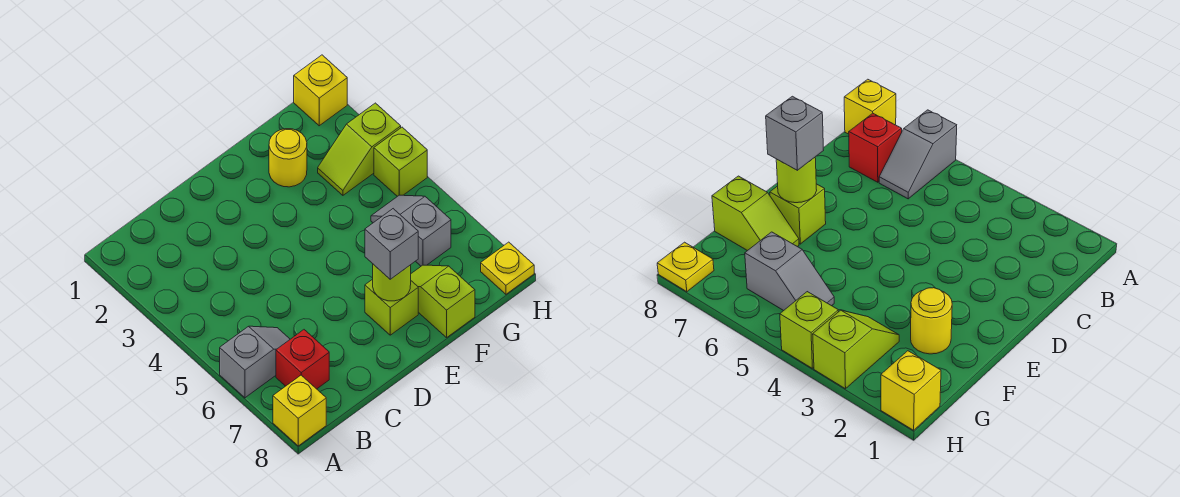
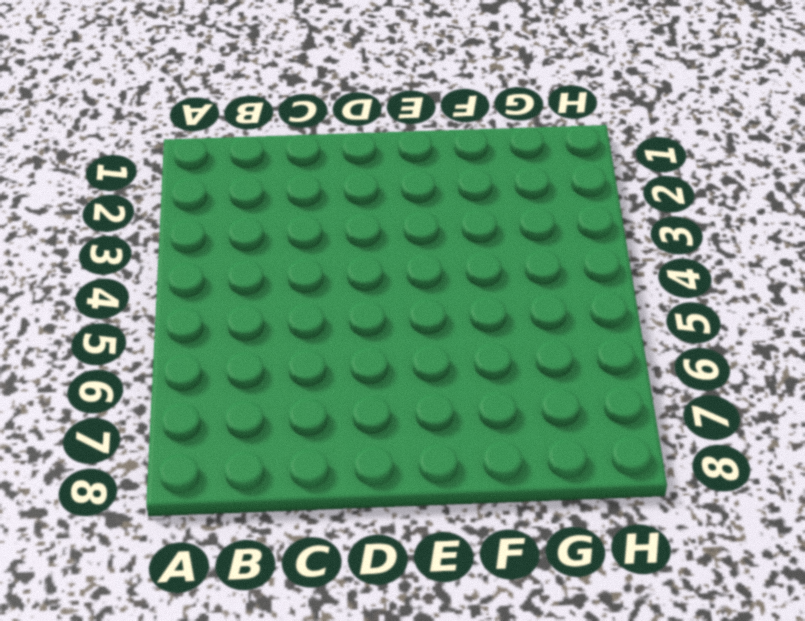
none -> grey slope A6:B6 level 1 top A
none -> yellow brick A8 level 1
none -> red brick B7 level 1

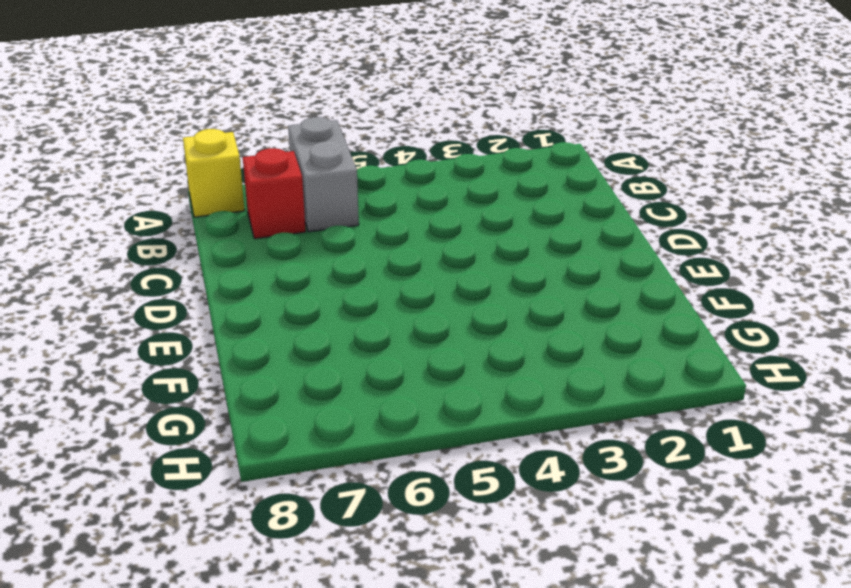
grey brick A6:B6 level 1 -> grey slope A6:B6 level 1 top A
none -> lime brick E7 level 1
none -> yellow round brick F2 level 1
none -> lime slope F7:F8 level 1 top 8

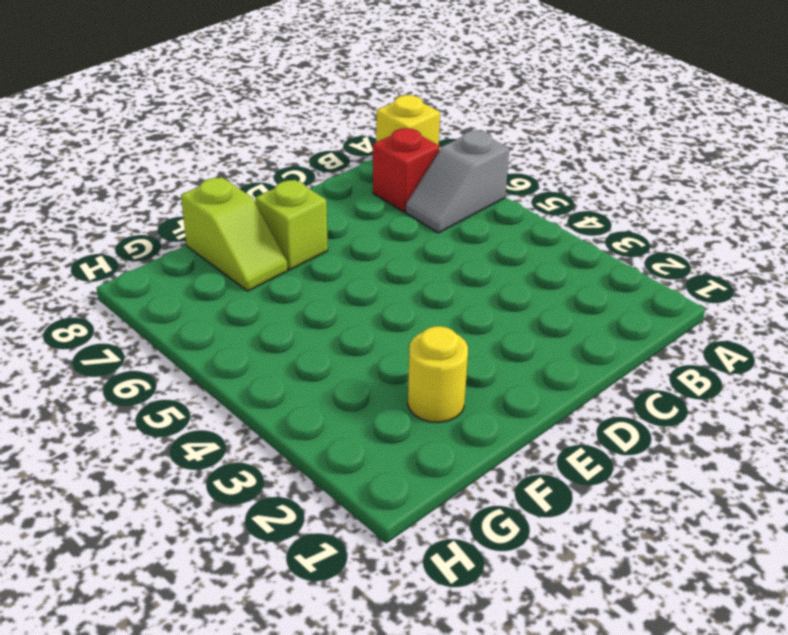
none -> lime slope G3:H3 level 1 top H
none -> grey slope G5:G6 level 1 top 6
none -> yellow brick H1 level 1

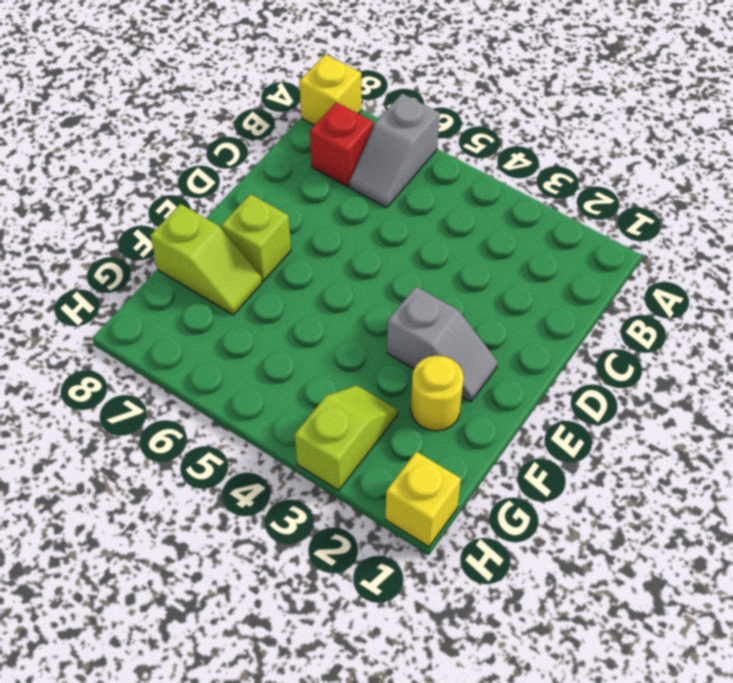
grey slope E2:E3 level 1 top 3 -> grey slope G5:G6 level 1 top 6
none -> lime brick H4 level 1
none -> yellow plate H8 level 1
none -> lime round brick E7 level 2

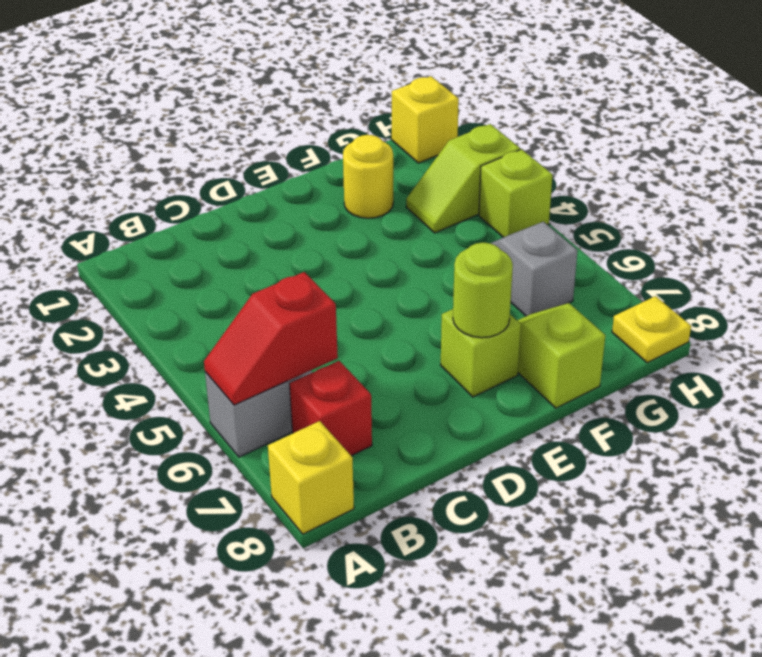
red slope A6:B6 level 2 top B -> none
none -> grey brick E7 level 3

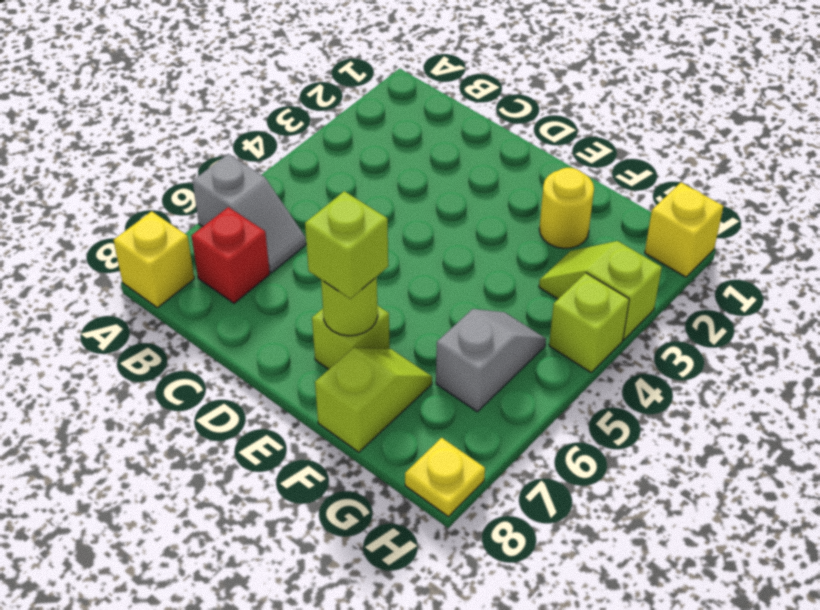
lime brick E7 level 3 -> grey brick E7 level 3

